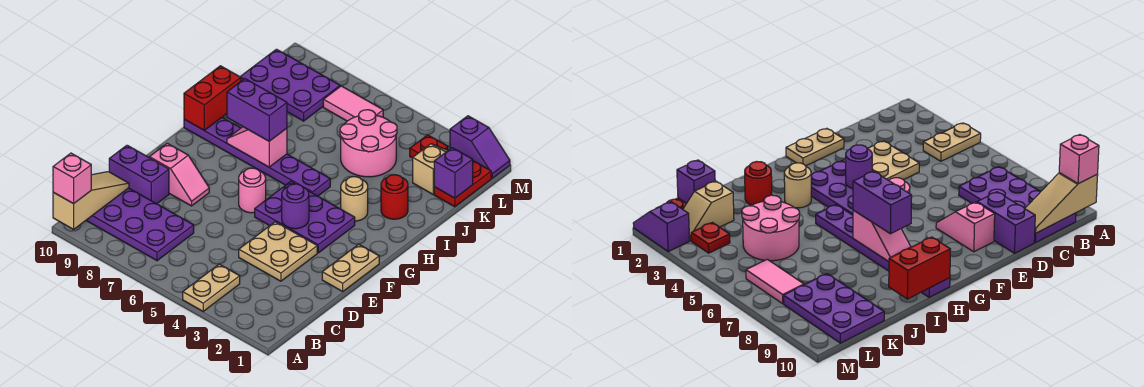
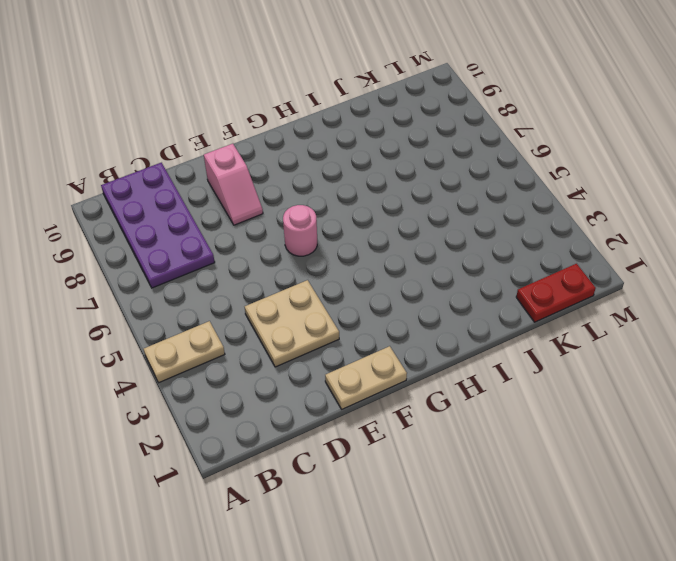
none -> purple brick D9:D10 level 1
none -> purple plate F3:G5 level 1
none -> tan round brick H3 level 1

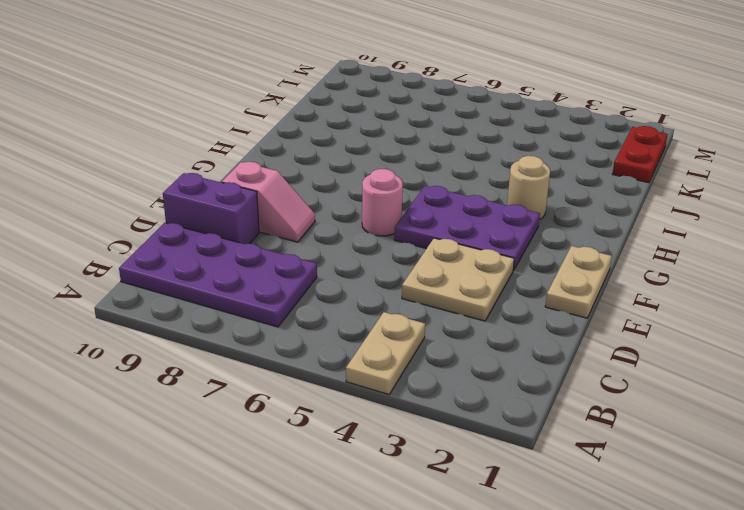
none -> purple plate H5:H10 level 1
none -> red round brick I2 level 1
none -> pink round brick J4:K5 level 1

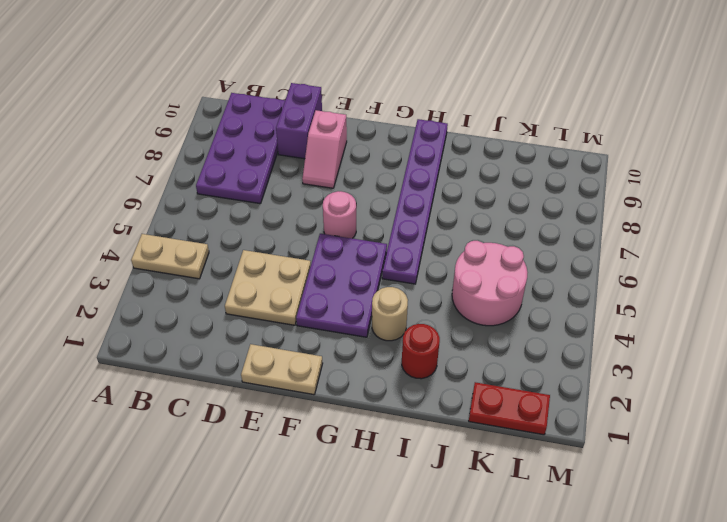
none -> tan slope K2:L2 level 1 top K
none -> purple plate K8:L10 level 1
none -> red plate L3 level 1

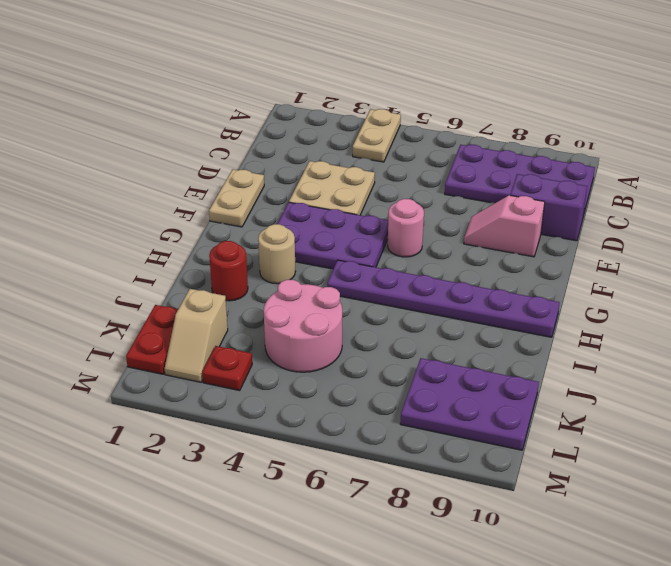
none -> pink tile L6:L7 level 1
none -> purple slope M1:M2 level 1 top 2
none -> tan slope A10:C10 level 2 top A

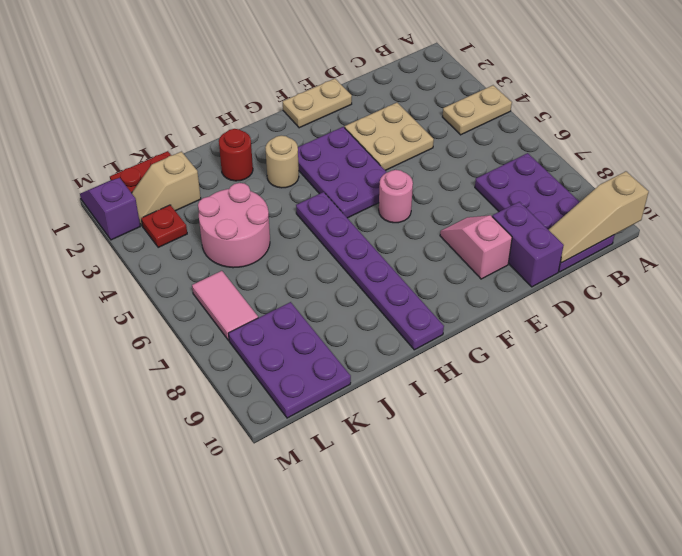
none -> purple round brick F4 level 2
none -> pink slope H7:H8 level 2 top 7
none -> red brick H10:I10 level 2

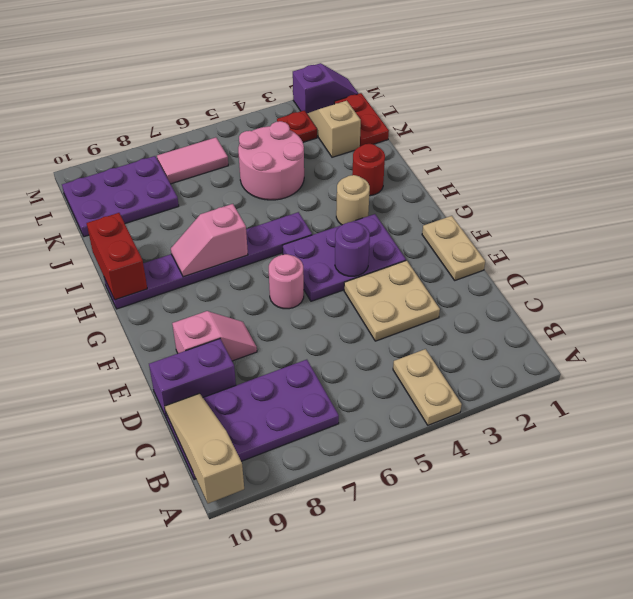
none -> purple brick K1 level 2
none -> pink brick A10 level 3
none -> purple brick H7:H8 level 3

